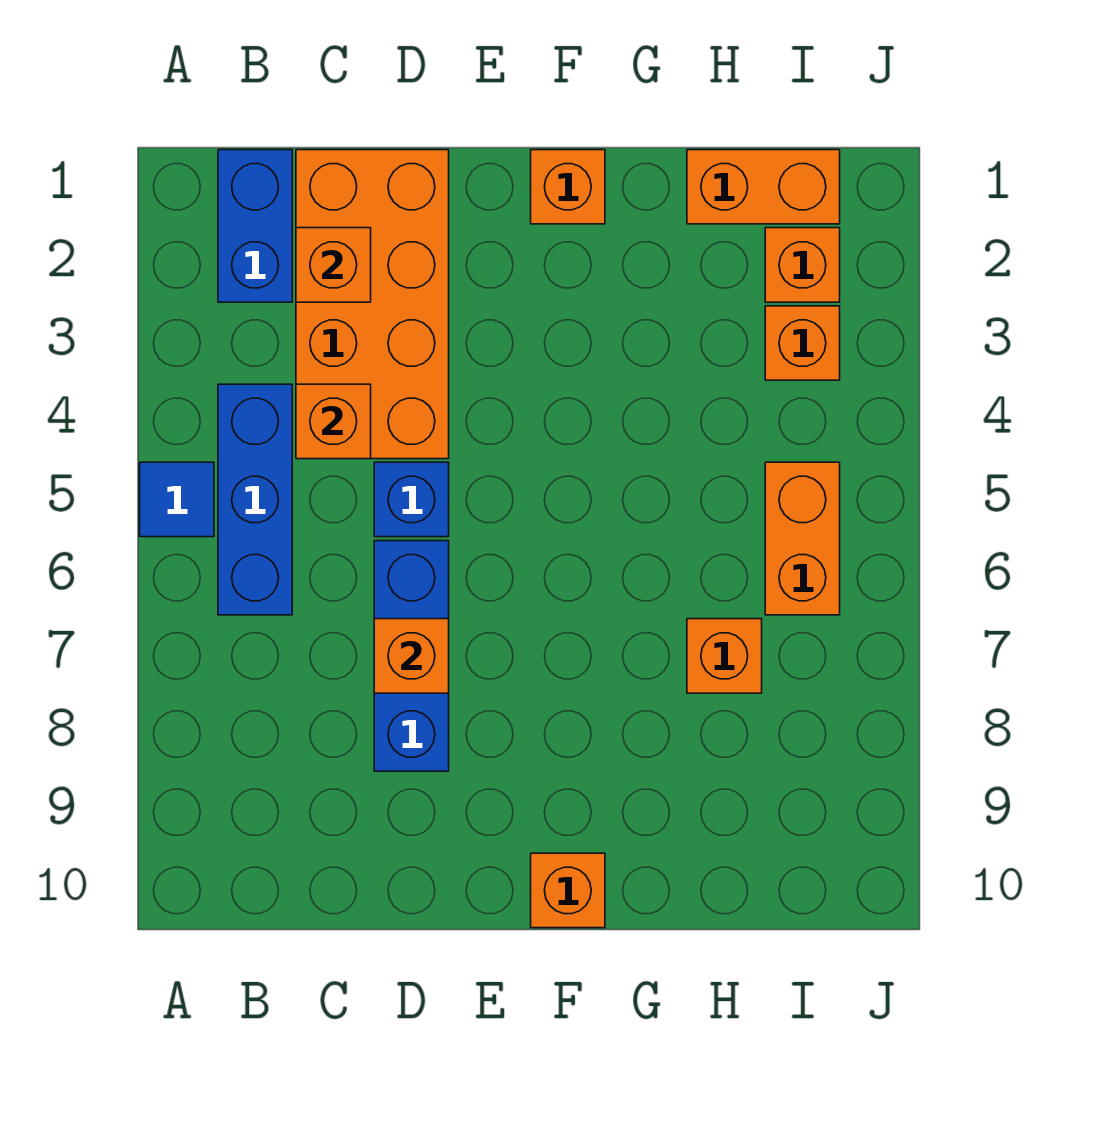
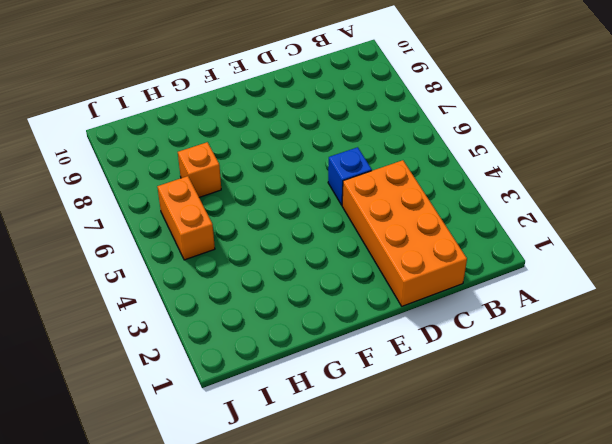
none -> blue tile A5 level 1
none -> blue brick B1:B2 level 1
none -> blue brick B4:B6 level 1

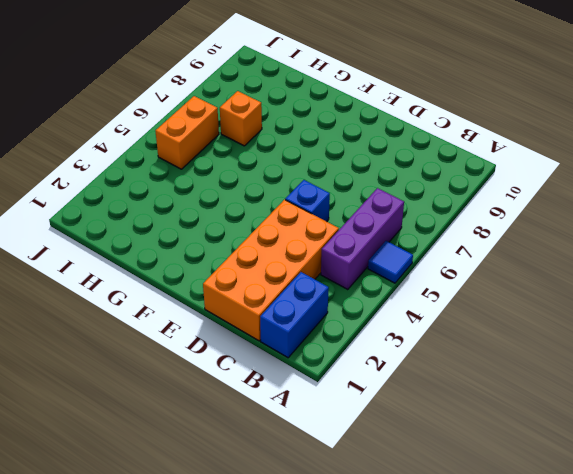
purple brick B4:B6 level 1 -> blue brick B4:B6 level 1
none -> blue brick D6:D8 level 1
none -> orange brick F1 level 1
none -> orange brick F10 level 1

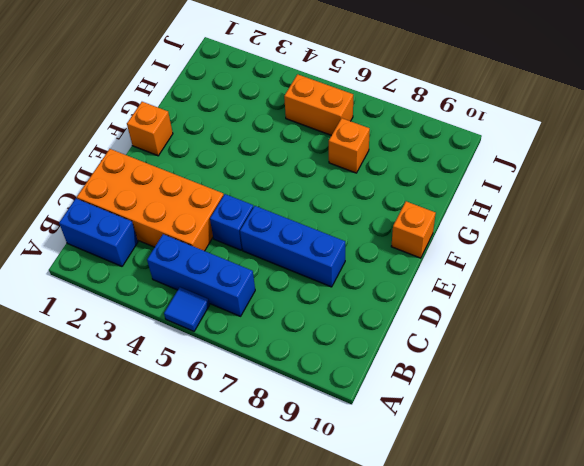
none -> orange brick H1:I1 level 1
none -> orange brick I2 level 1
none -> orange brick I3 level 1

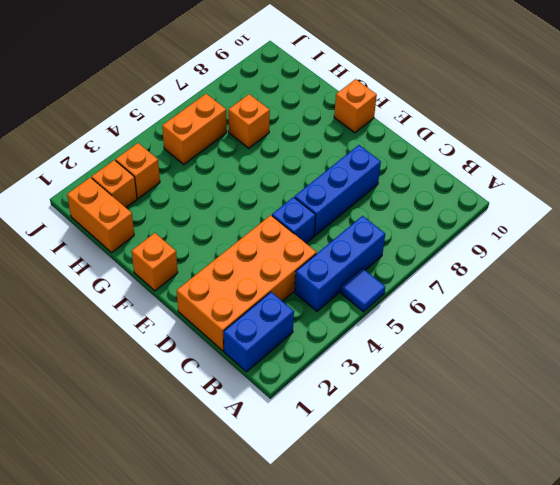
none -> orange brick C2 level 2
none -> orange brick C4 level 2
none -> orange brick D7 level 2

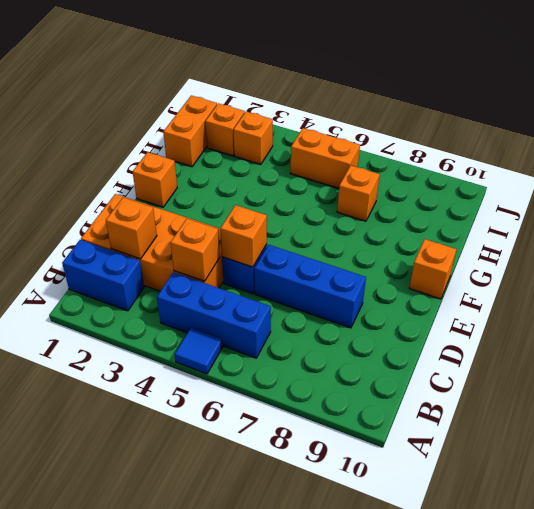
orange brick D5 level 2 -> orange brick D7 level 2

